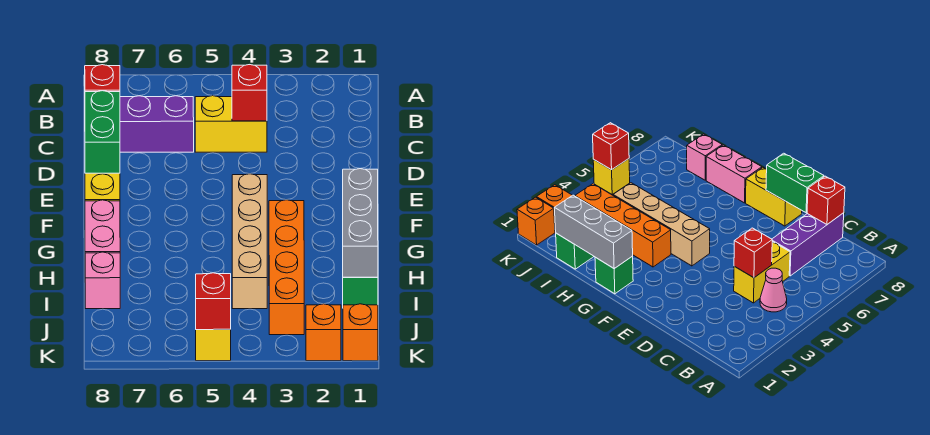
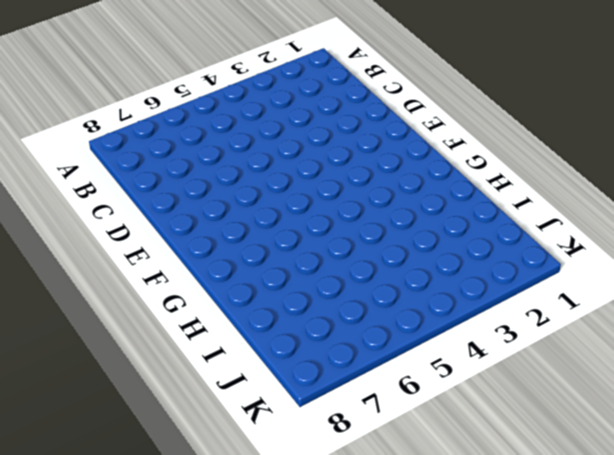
none -> pink cone B4 level 1
none -> yellow brick C4:C5 level 1
none -> purple brick C6:C8 level 1

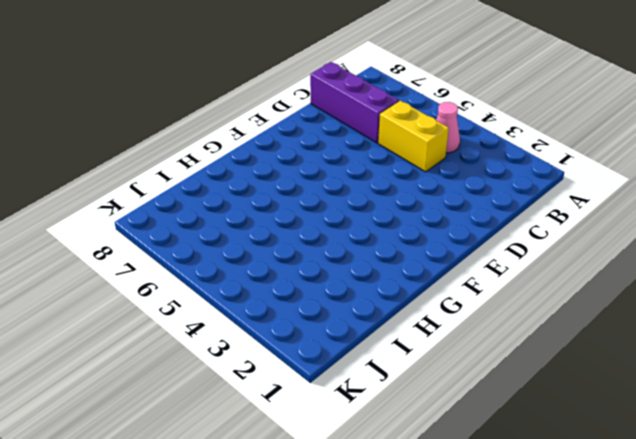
none -> yellow brick E8:F8 level 1
none -> tan brick F4:I4 level 1
none -> green brick G1 level 1

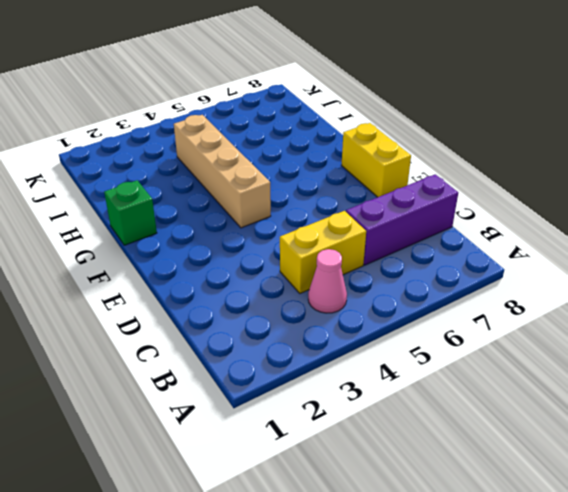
none -> orange brick G3:J3 level 1
none -> pink brick G8:H8 level 1
none -> green brick I1 level 1

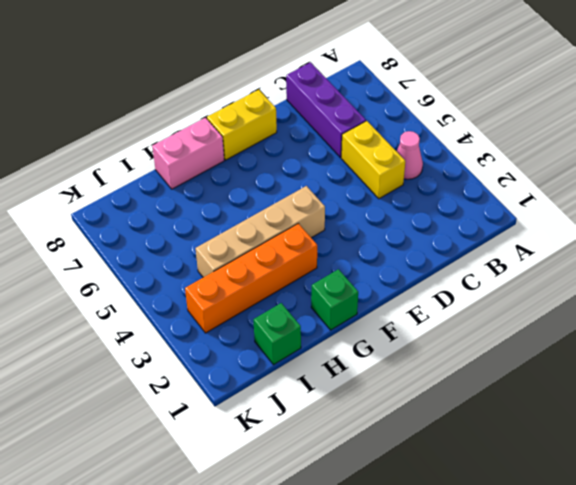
none -> pink brick I8 level 1
none -> orange brick K1 level 1
none -> orange brick K2 level 1

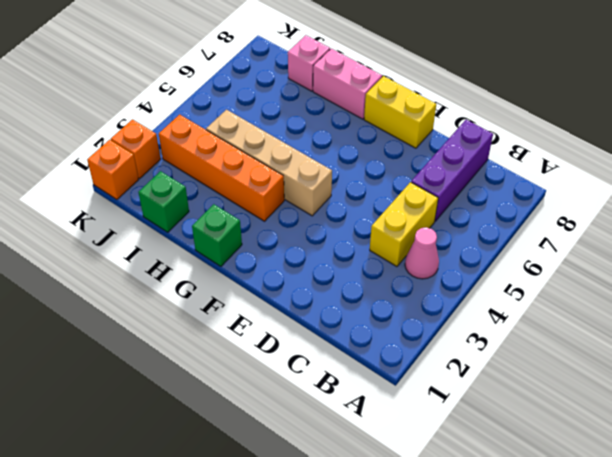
none -> yellow brick K5 level 1
none -> red brick C4 level 2
none -> red brick C8 level 2

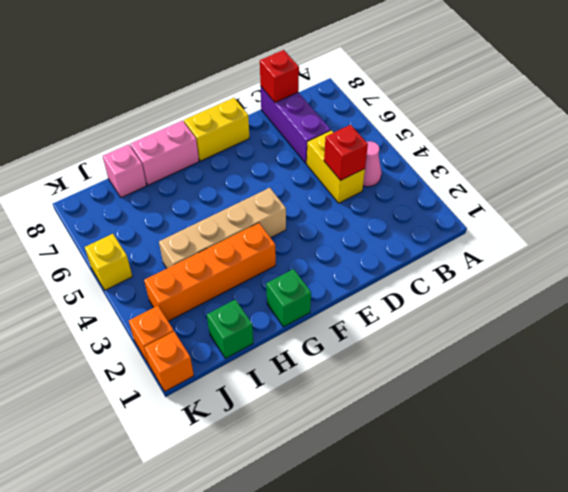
none -> green brick D8:E8 level 2
none -> grey brick G1:I1 level 2
none -> red brick K5 level 2

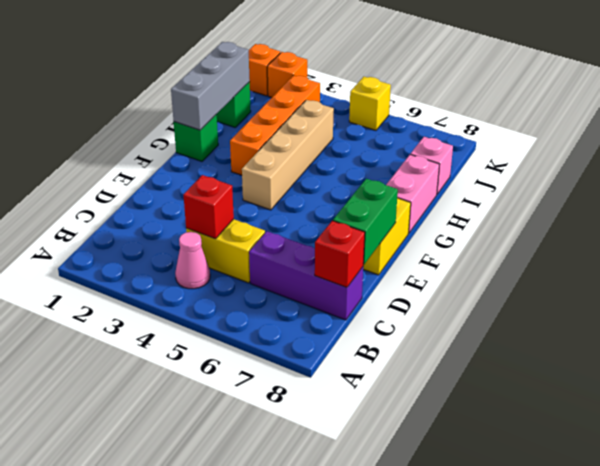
none -> red brick K5 level 2

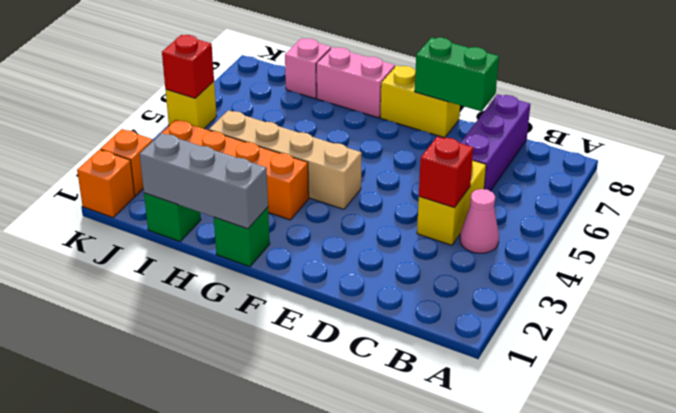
none -> red brick C8 level 2

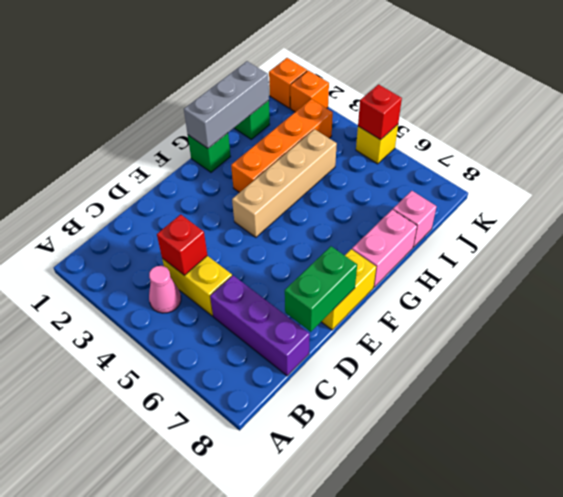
none -> red brick C8 level 2

